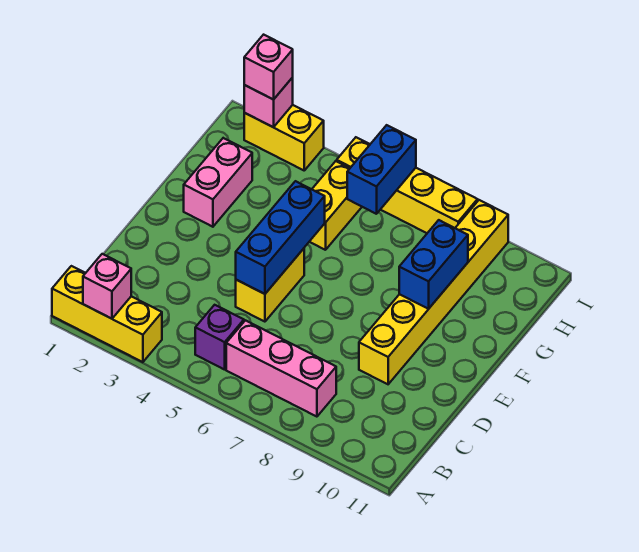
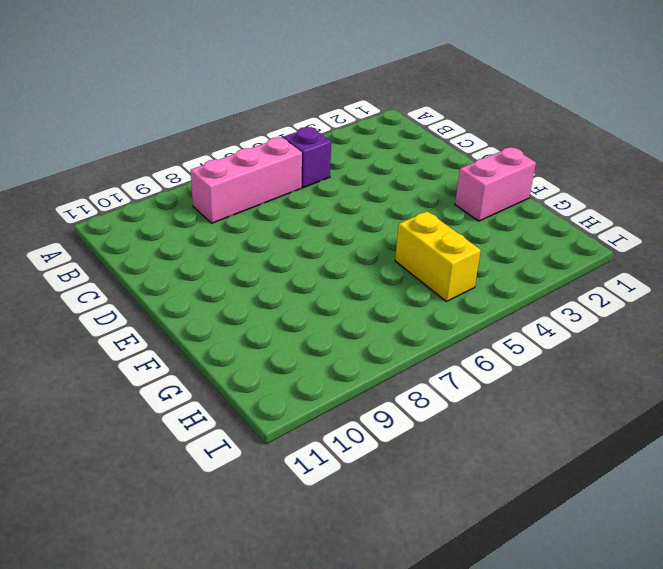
pink brick F1:F2 level 1 -> pink brick F2:G2 level 1
none -> yellow brick A1:A3 level 1
none -> yellow brick D5:E5 level 1
none -> yellow brick D9:I9 level 1

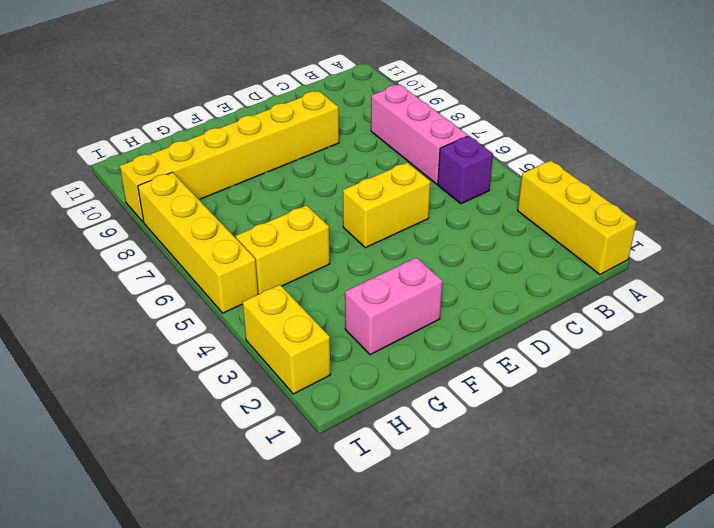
none -> pink brick A2 level 2
none -> blue brick D5:F5 level 2
none -> blue brick F9:G9 level 2

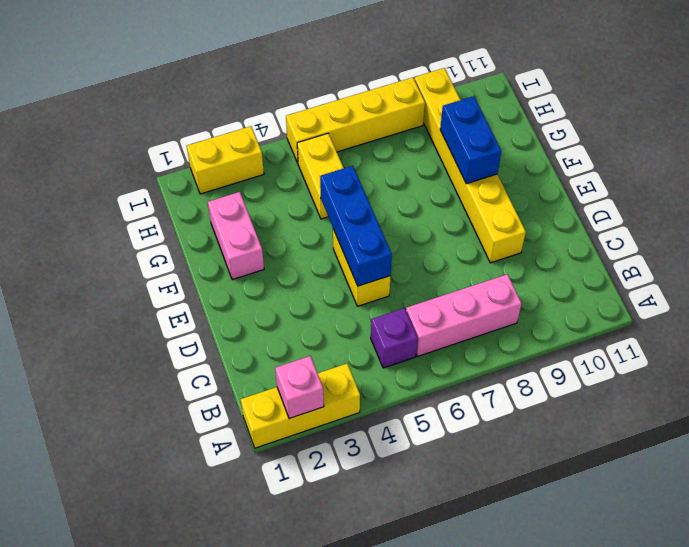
none -> blue brick H6:I6 level 2
none -> pink brick I2 level 2
none -> pink brick I2 level 3

